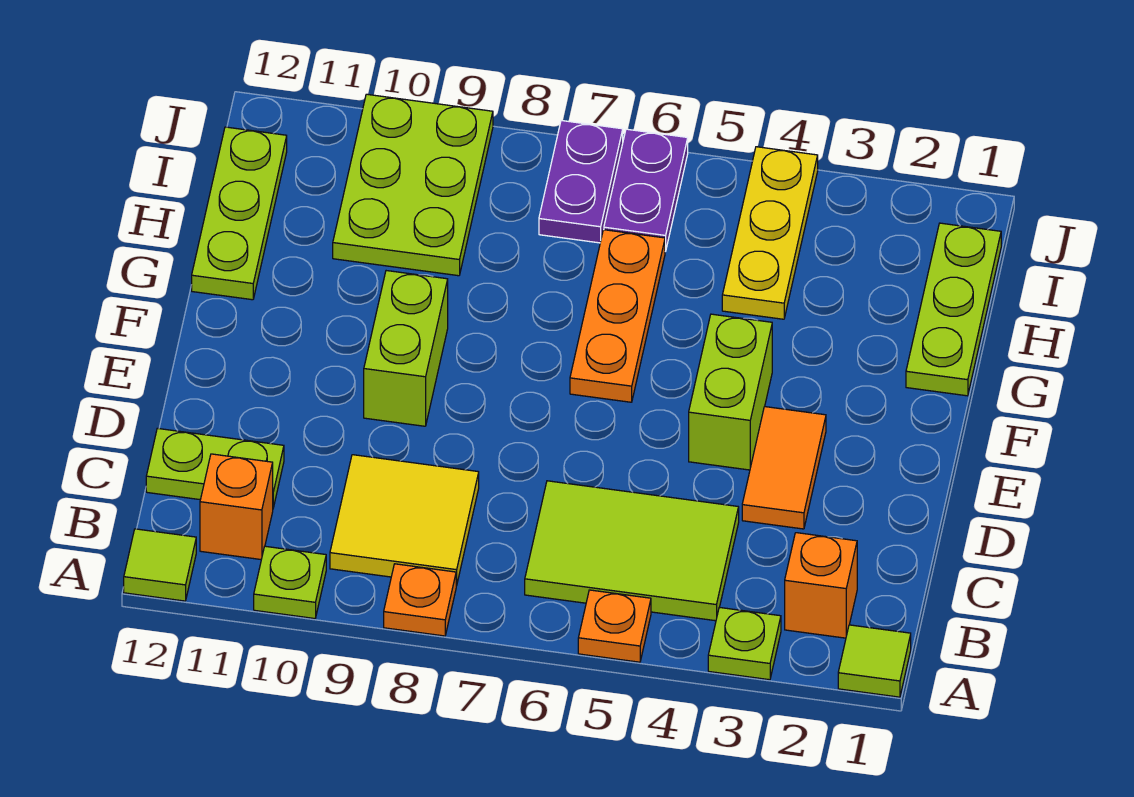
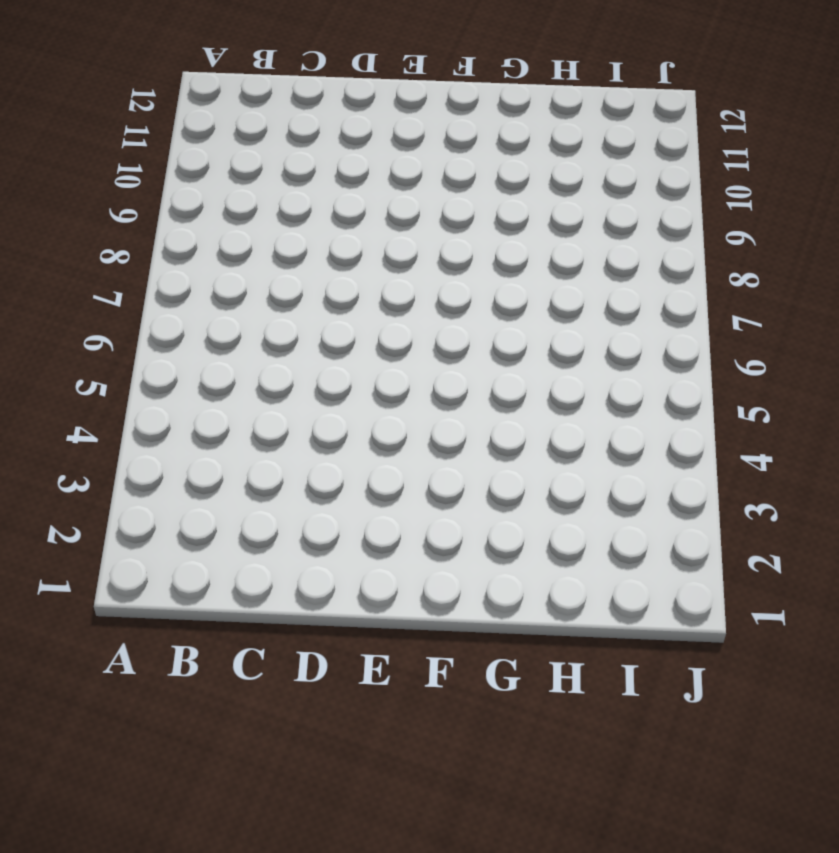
none -> lime tile A1 level 1
none -> lime plate A3 level 1
none -> orange plate A5 level 1

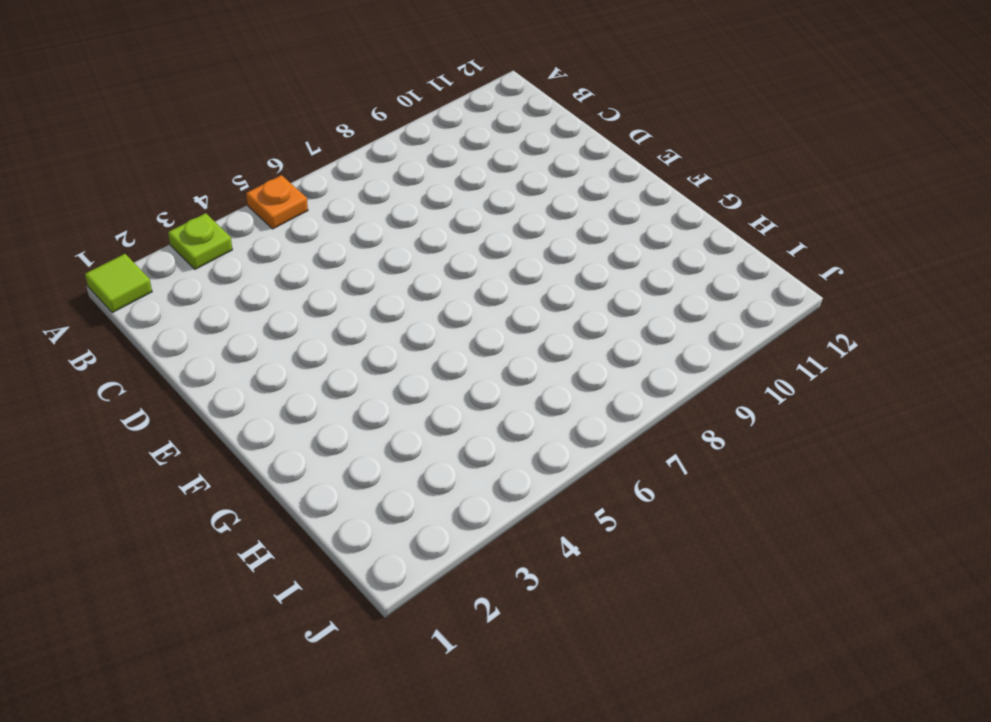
none -> orange plate A8 level 1
none -> lime plate A10 level 1
none -> lime tile A12 level 1

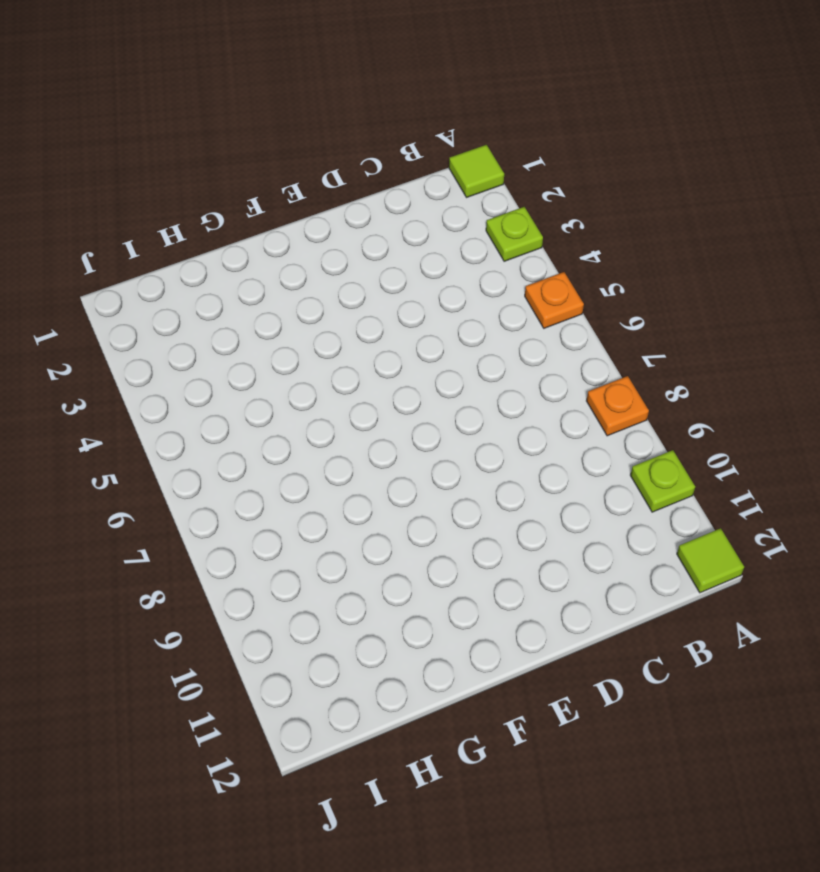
none -> orange brick B2 level 1
none -> lime tile B4:C6 level 1
none -> yellow tile B8:C9 level 1

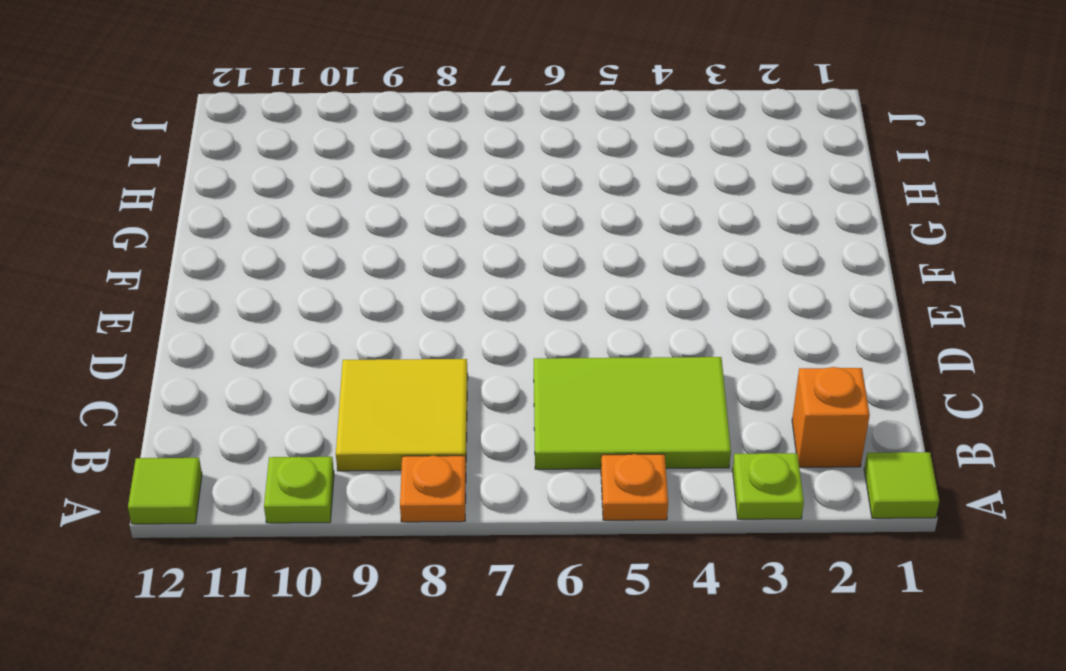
none -> orange brick B11 level 1
none -> lime plate C11:C12 level 1
none -> orange tile D3:E3 level 1

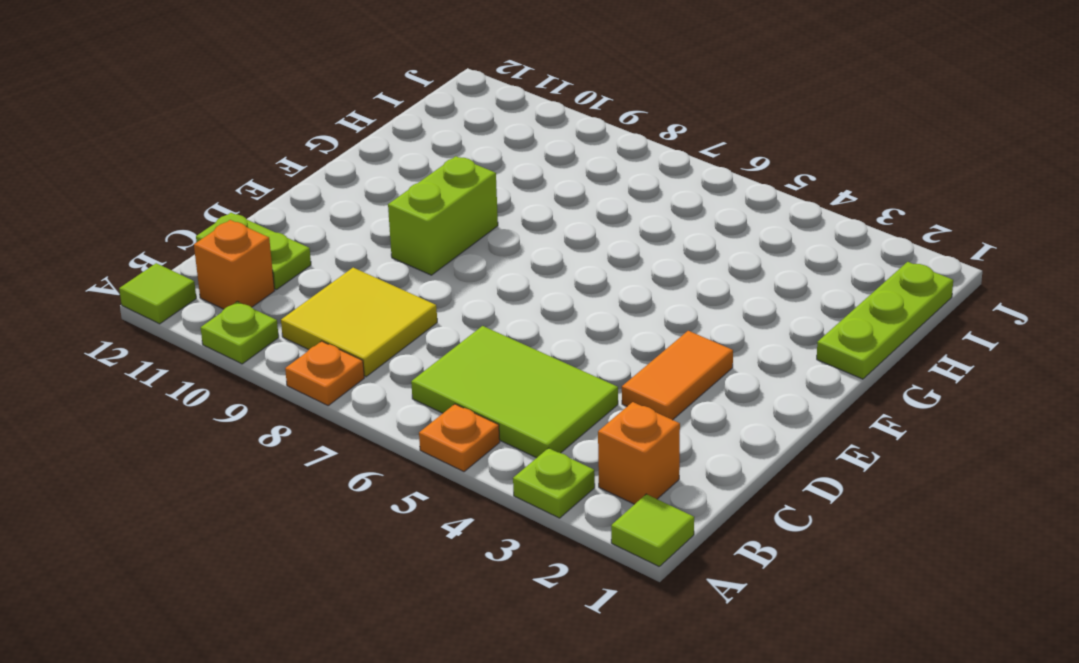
none -> lime brick E4:F4 level 1
none -> orange plate F6:H6 level 1
none -> lime plate G12:I12 level 1

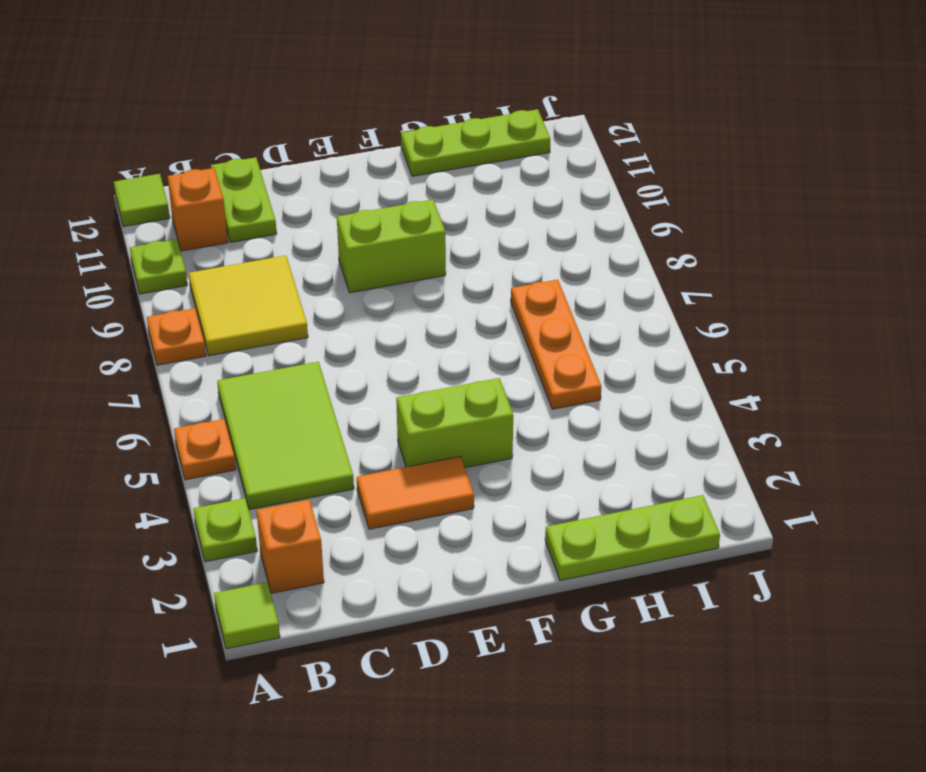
orange plate H5:H7 level 1 -> orange plate F6:H6 level 1
none -> yellow plate H4:J4 level 1
none -> lime plate H9:J10 level 1
none -> purple plate I6:J6 level 1

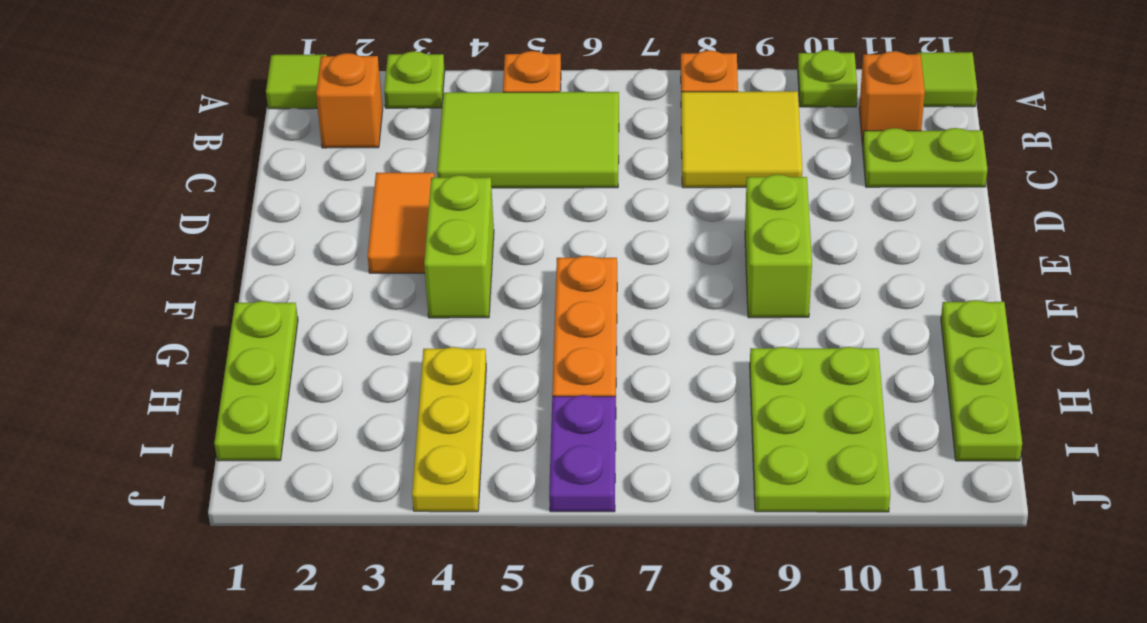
none -> purple plate I7:J7 level 1

